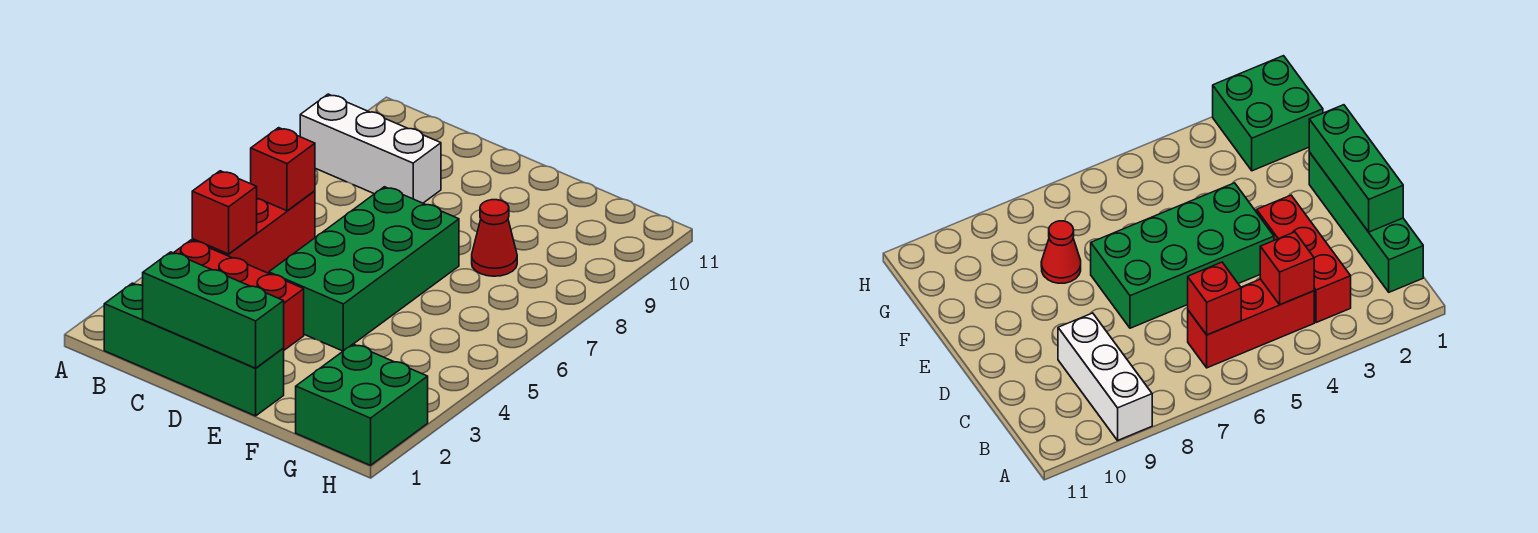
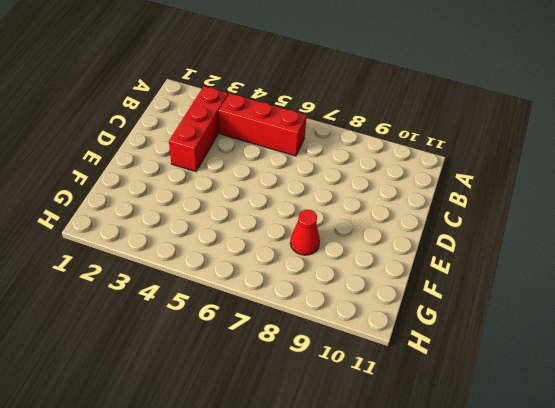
none -> white brick A9:C9 level 1
none -> green brick B1:E1 level 1

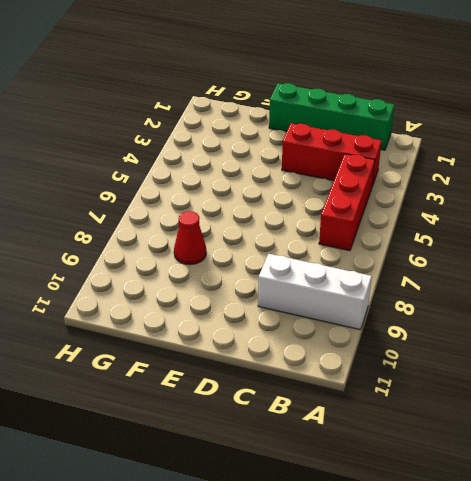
none -> green brick D4:E7 level 1
none -> green brick G1:H2 level 1

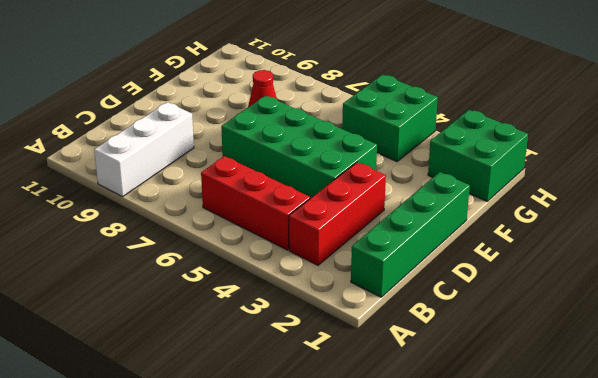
green brick G4:H5 level 1 -> none
none -> red brick B4 level 2
none -> red brick B6 level 2

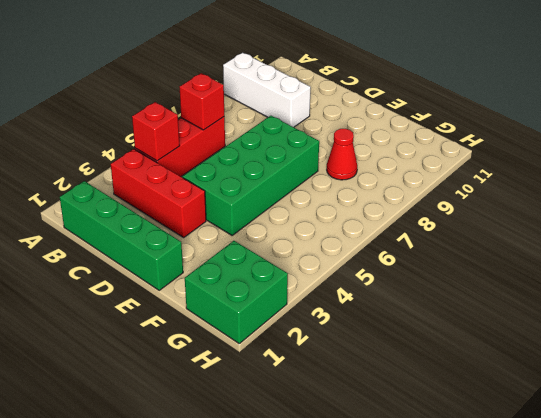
none -> green brick C1:E1 level 2

